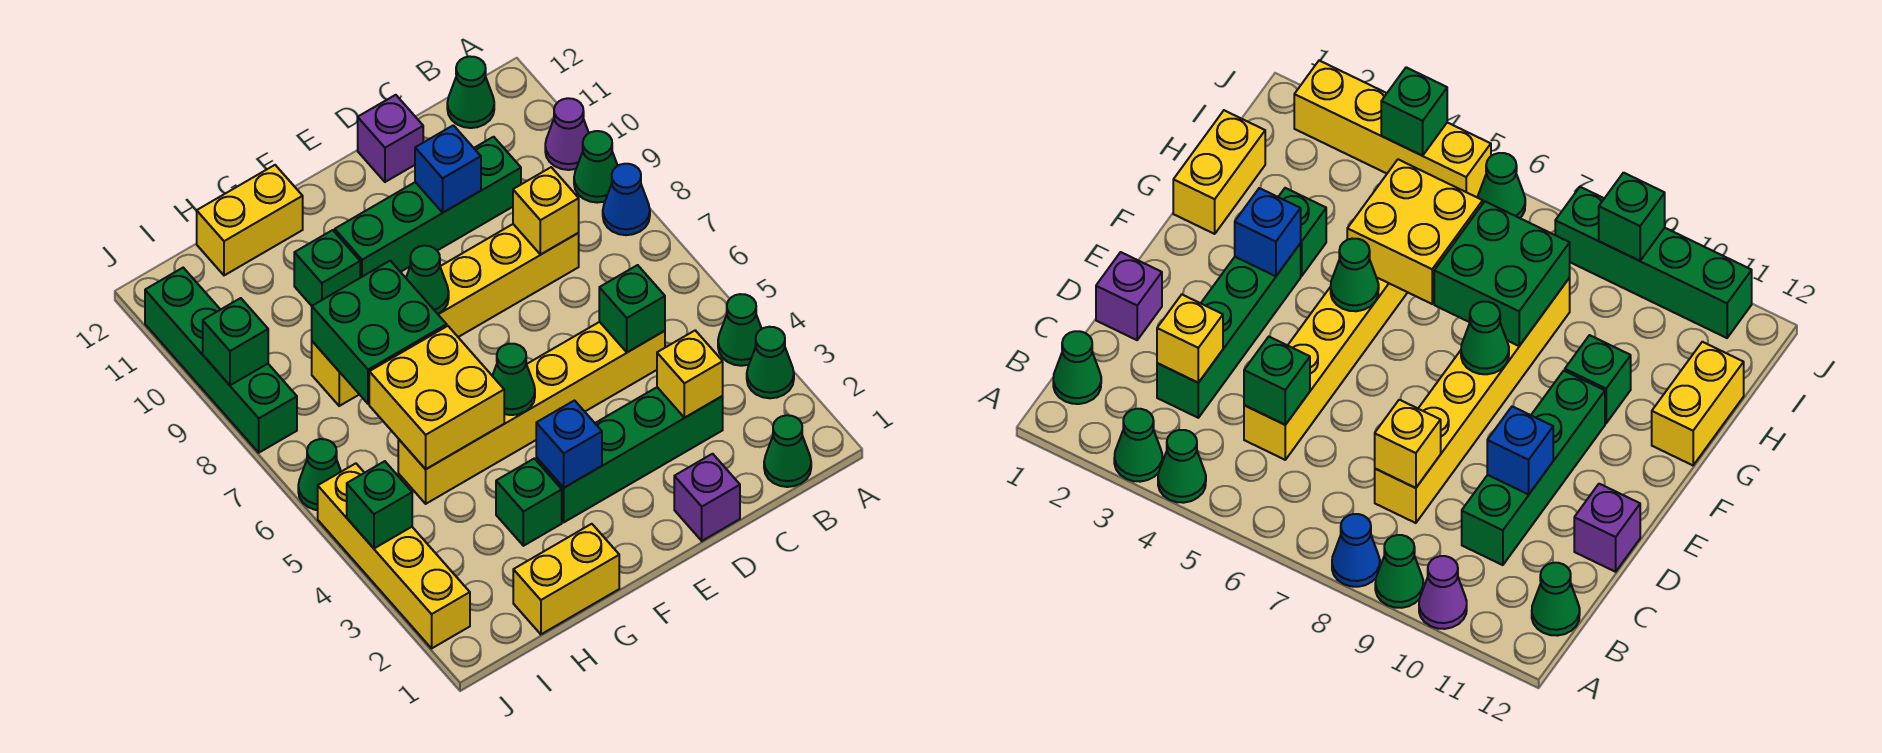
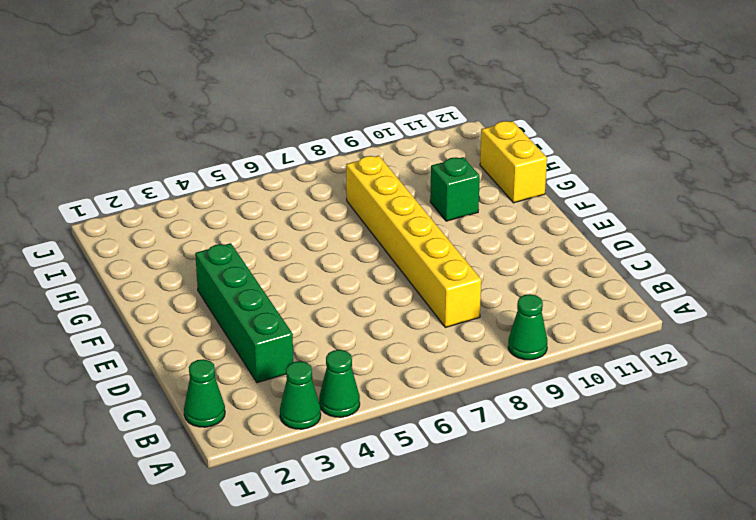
none -> blue cone A8 level 1
none -> purple cone A10 level 1
none -> green cone B12 level 1
none -> yellow brick C5:H5 level 1

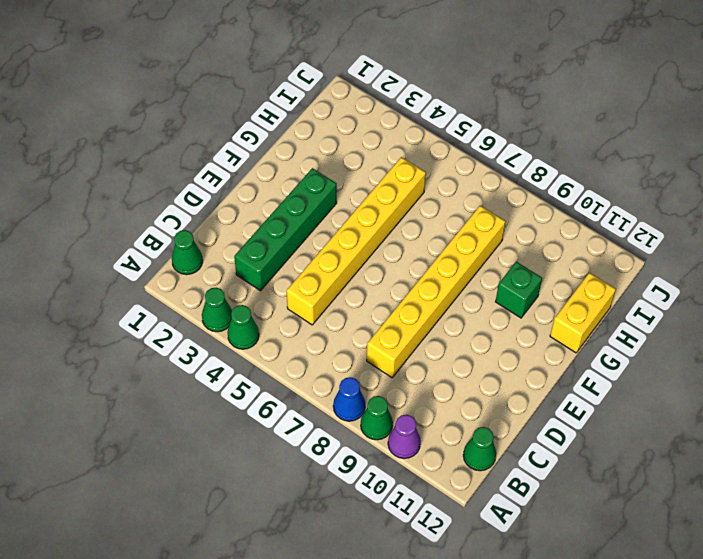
none -> green brick C10:F10 level 1
none -> purple brick D1 level 1
none -> purple brick D12 level 1
none -> yellow brick G1:H1 level 1

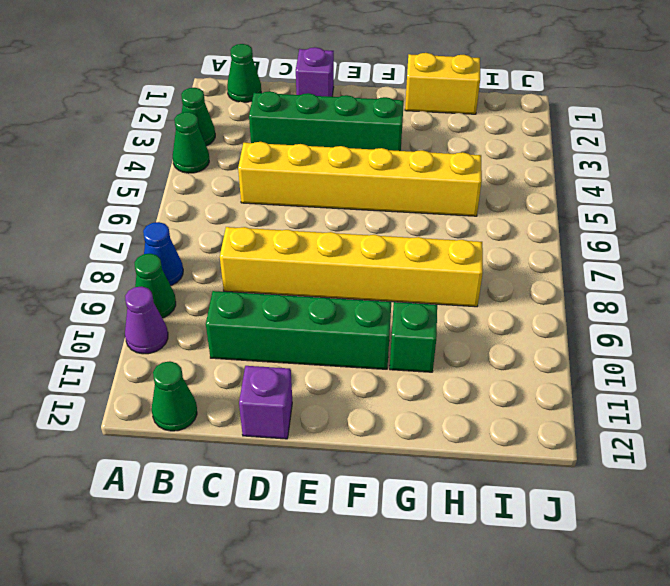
none -> green brick G3 level 1
none -> yellow brick G12:H12 level 1
none -> yellow brick J2:J5 level 1
none -> green cone J6 level 1

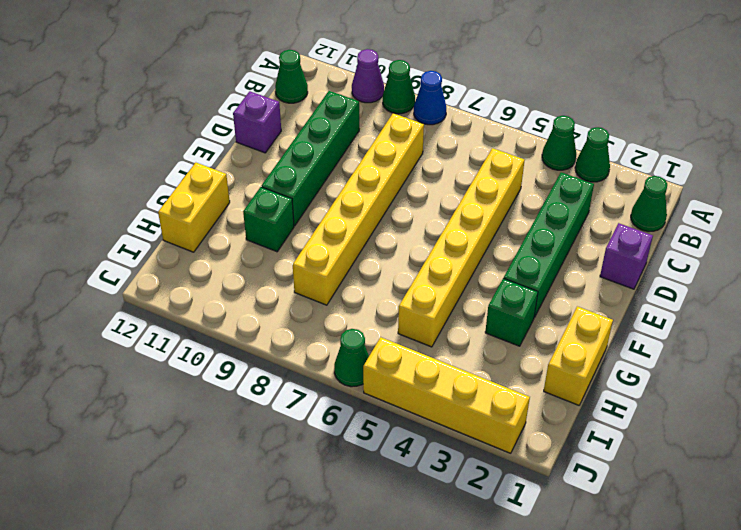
none -> green brick J8:J11 level 1
none -> yellow brick C3 level 2
none -> green brick C5 level 2
none -> yellow brick C8 level 2

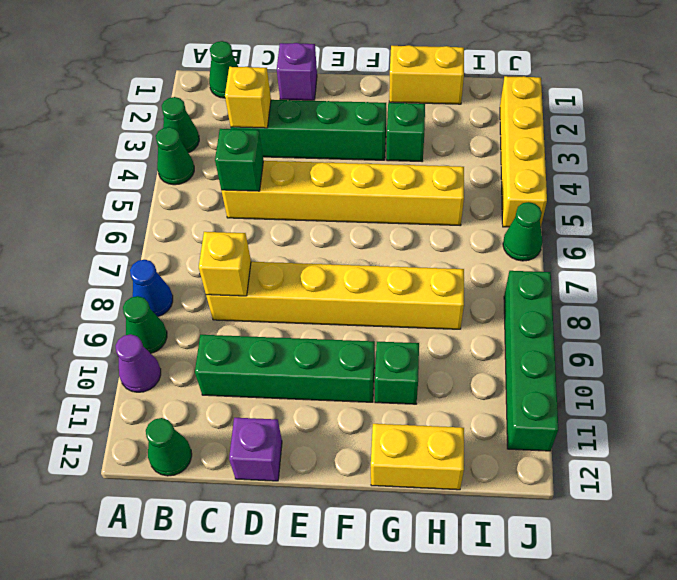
none -> blue brick D10 level 2
none -> blue brick F3 level 2
none -> green cone F5 level 2
none -> green cone F8 level 2

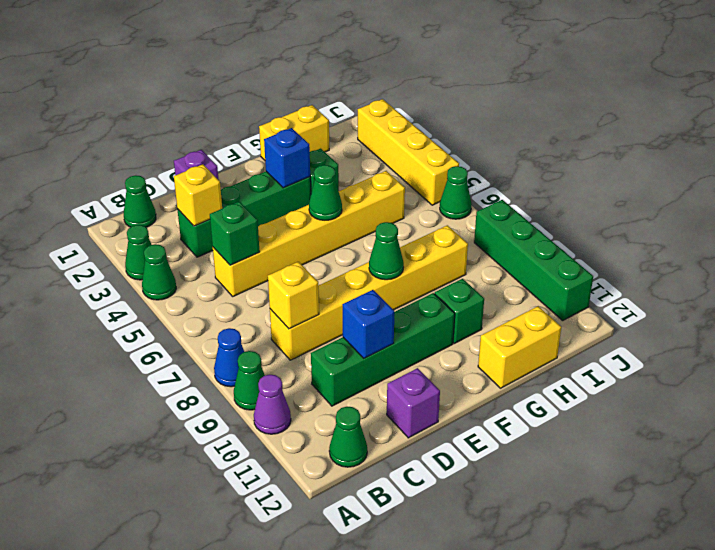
none -> yellow brick G5:H6 level 2
none -> green brick G7:H8 level 2
none -> green brick J4 level 2
none -> green brick J9 level 2

